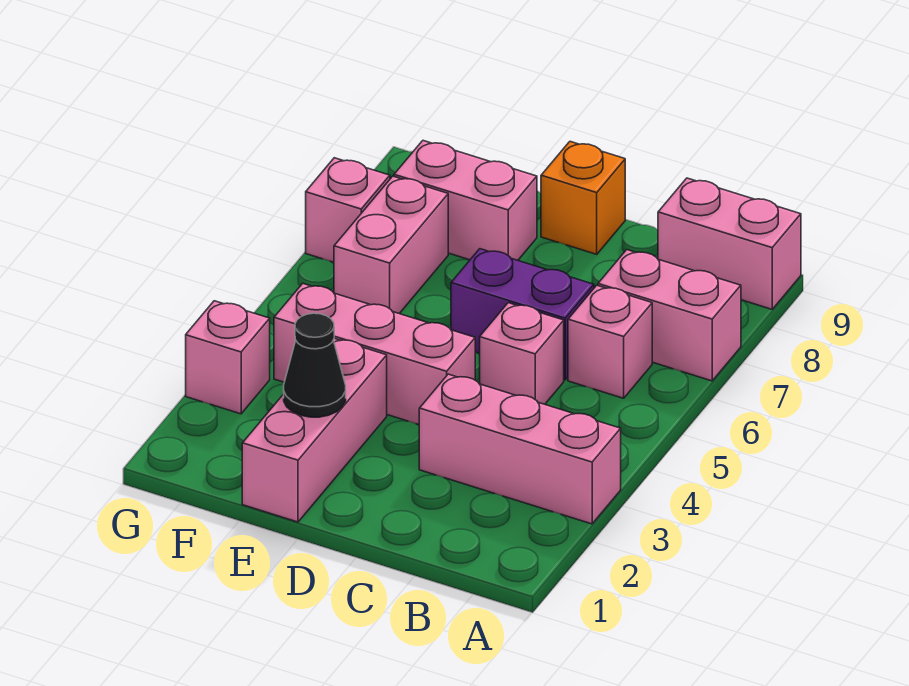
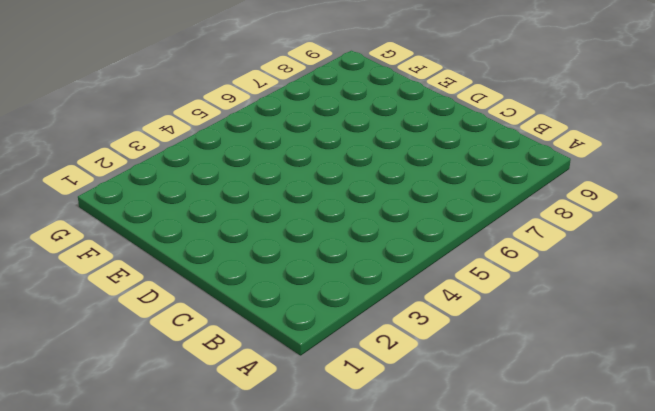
none -> pink brick A3:C3 level 1
none -> pink brick A7:B7 level 1
none -> pink brick A9:B9 level 1

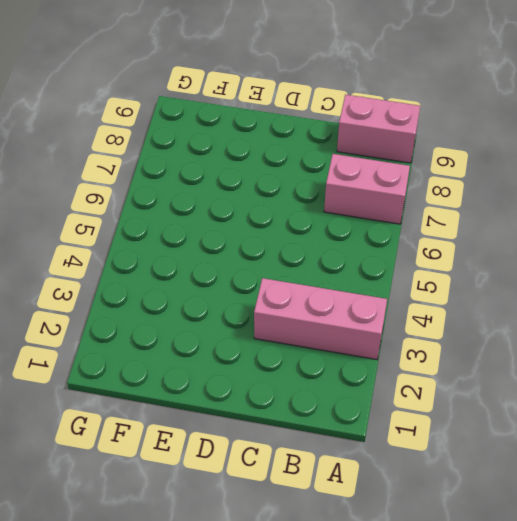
none -> pink brick B6 level 1
none -> pink brick C5 level 1
none -> purple brick C6:D6 level 1

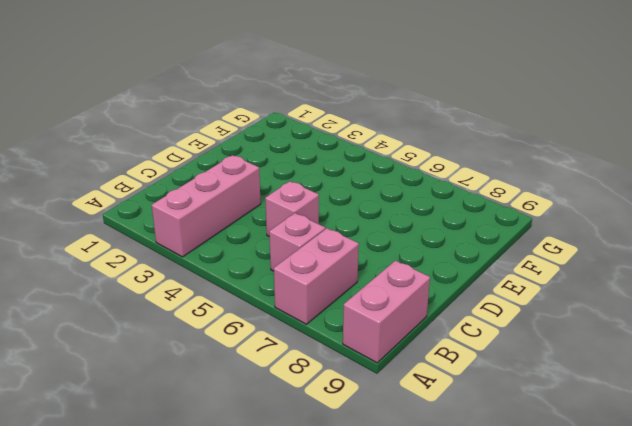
none -> purple brick C6:D6 level 1
none -> pink brick D4:F4 level 1
none -> orange brick D9 level 1

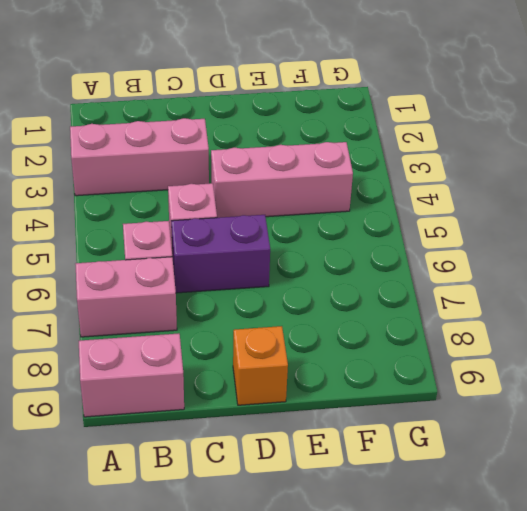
none -> pink brick E1:E3 level 1
none -> pink brick E8:F8 level 1
none -> pink brick F6:F7 level 1

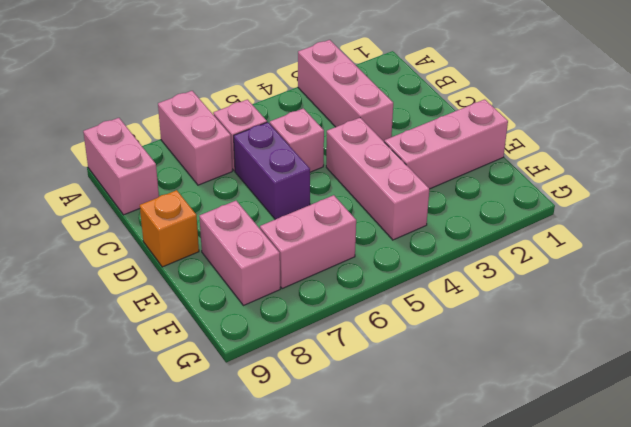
none -> pink brick G3 level 1
none -> pink brick G7 level 1
none -> black cone E2 level 2

